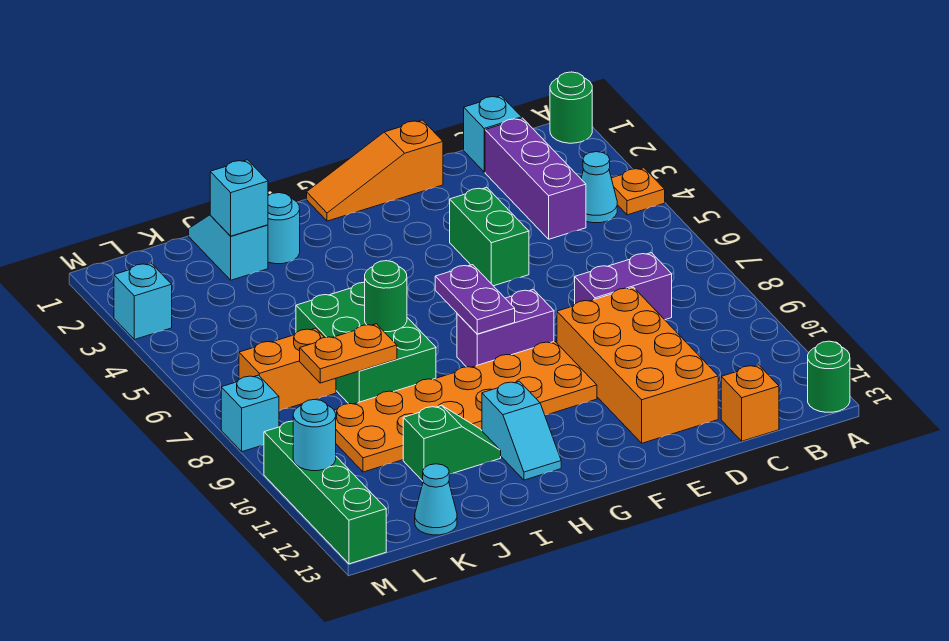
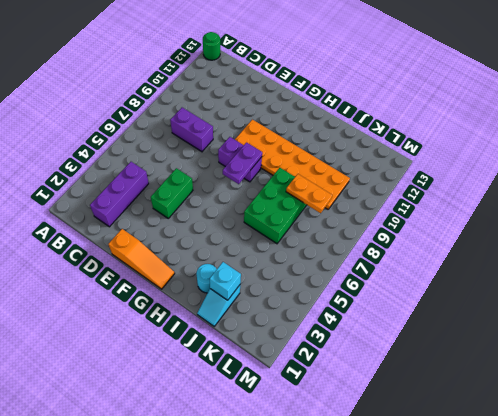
none -> green round brick A1 level 1
none -> orange plate A4 level 1
none -> cyan cone B4 level 1

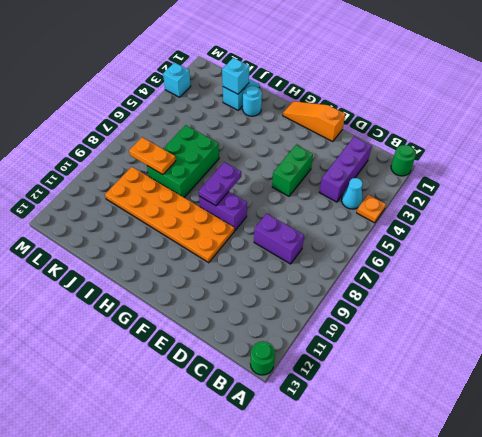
none -> cyan brick C1 level 1
none -> orange brick C13 level 1
none -> orange brick D9:E12 level 1

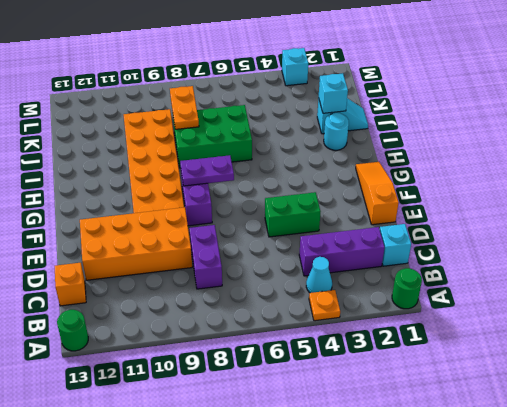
none -> cyan slope H11:H12 level 1 top 11
none -> green slope I11:J11 level 1 top J
none -> orange brick K7:L7 level 1

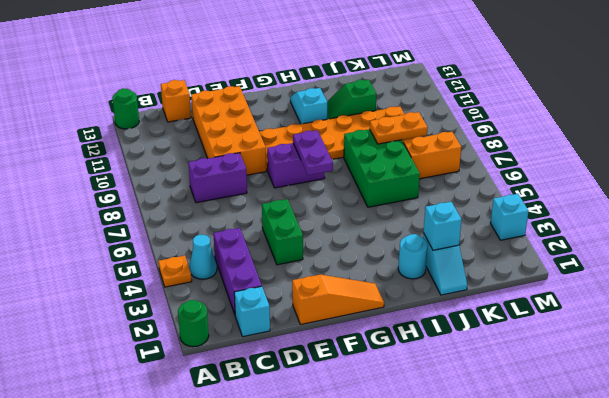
none -> cyan cone K13 level 1
none -> cyan brick M8 level 1
none -> green brick M10:M13 level 1

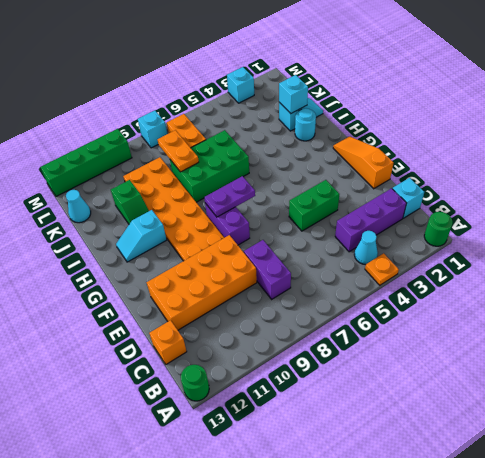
none -> green round brick I7 level 2
none -> cyan round brick M11 level 2

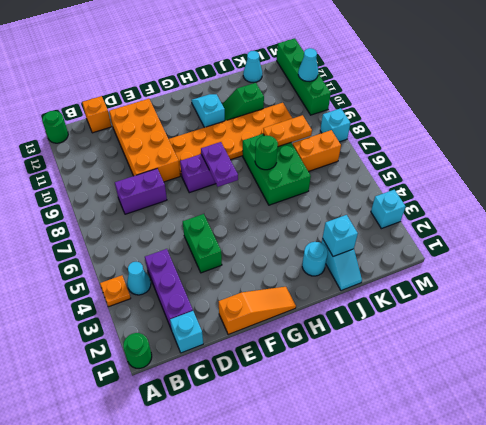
cyan cone M11 level 2 -> cyan round brick M11 level 2

